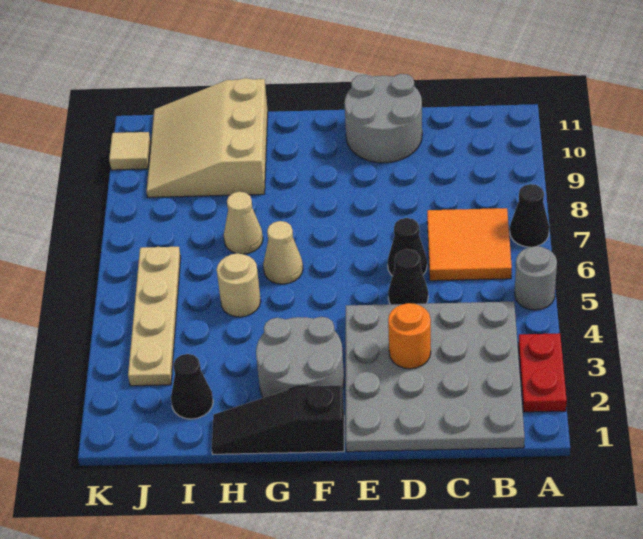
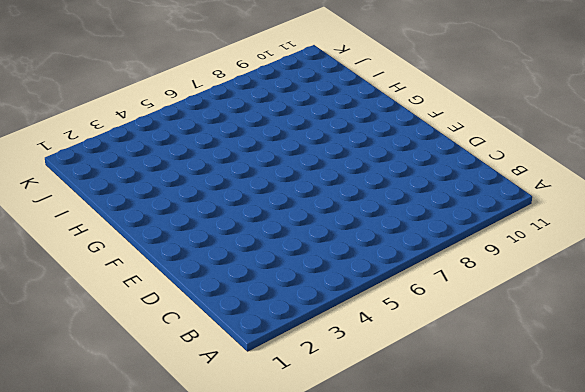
none -> red plate A2:A3 level 1
none -> grey round brick A5 level 1
none -> black cone A7 level 1

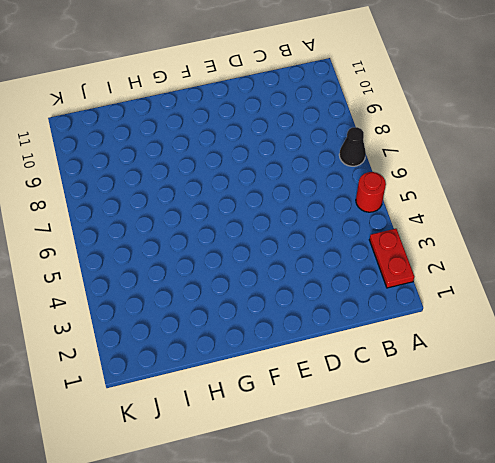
red round brick A5 level 1 -> grey round brick A5 level 1
none -> grey plate B1:E4 level 1
none -> orange tile B6:C7 level 1
none -> black cone D5 level 1

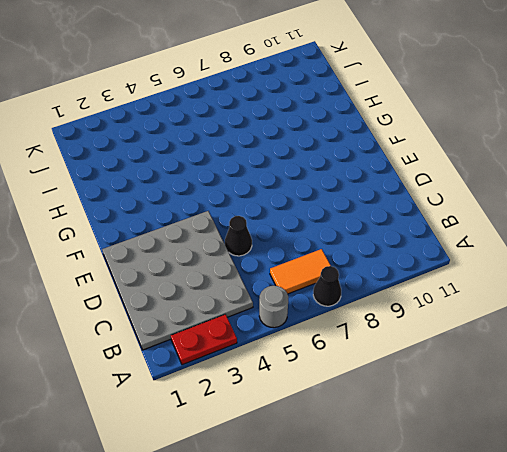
orange tile B6:B7 level 1 -> orange tile B6:C7 level 1
none -> black cone D6 level 1
none -> grey round brick D10:E11 level 1
none -> black slope F1:H1 level 1 top F

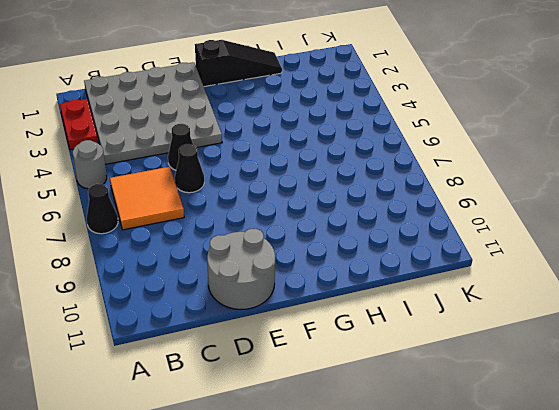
none -> grey round brick F2:G3 level 1
none -> tan cone G6 level 1
none -> tan round brick H5 level 1

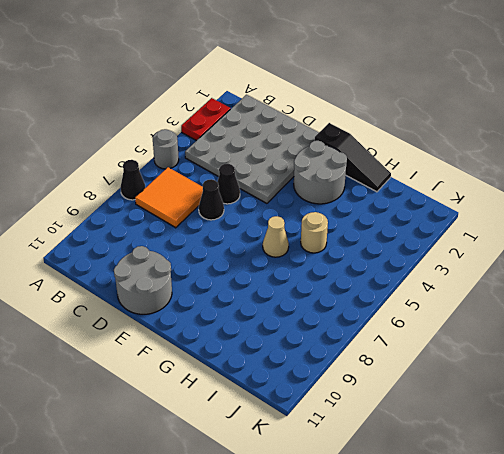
none -> tan cone H7 level 1
none -> tan slope H9:J11 level 1 top H
none -> black cone I2 level 1

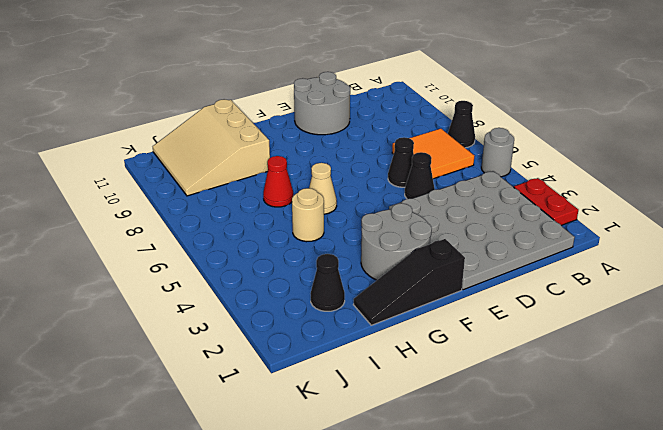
red cone H7 level 1 -> tan cone H7 level 1
none -> tan plate J3:J6 level 1
none -> tan tile K10 level 1
none -> orange round brick D3 level 2

